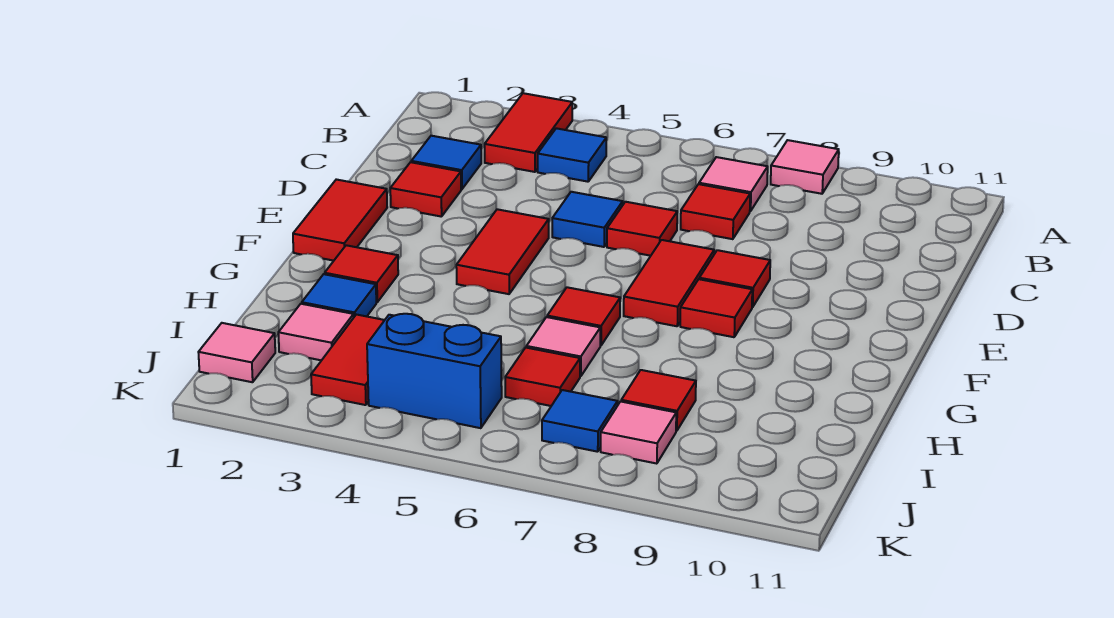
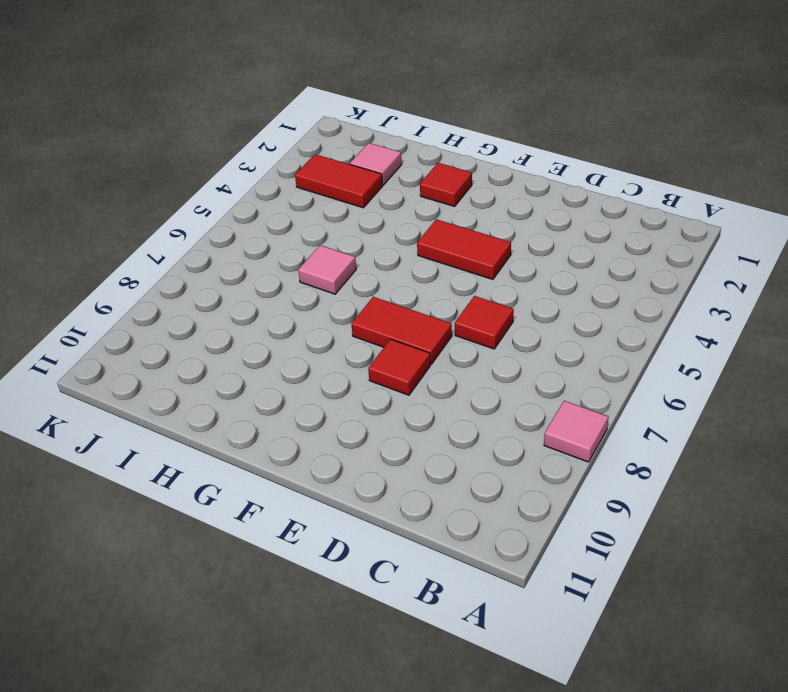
none -> red tile A3:B3 level 1
none -> blue tile B4 level 1
none -> pink tile B7 level 1

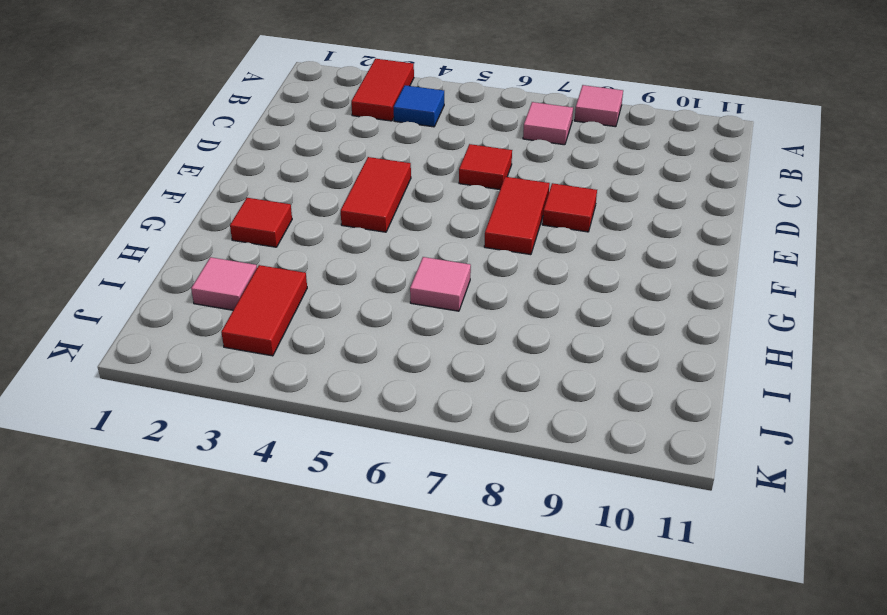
none -> blue tile C2 level 1
none -> red tile C7 level 1
none -> red tile D2 level 1

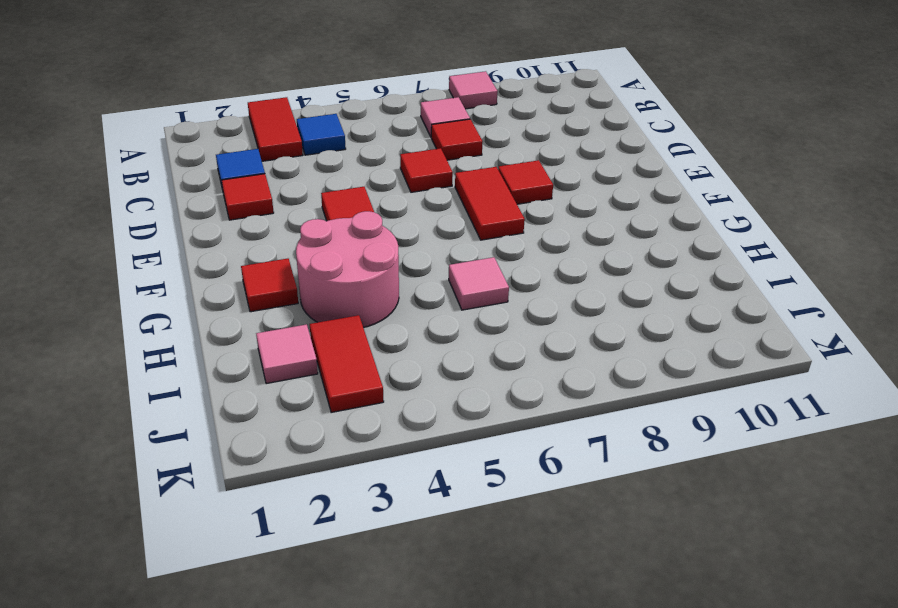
pink round brick G3:H4 level 1 -> none
none -> blue tile D5 level 1
none -> red tile E1:F1 level 1
none -> red tile F8 level 1

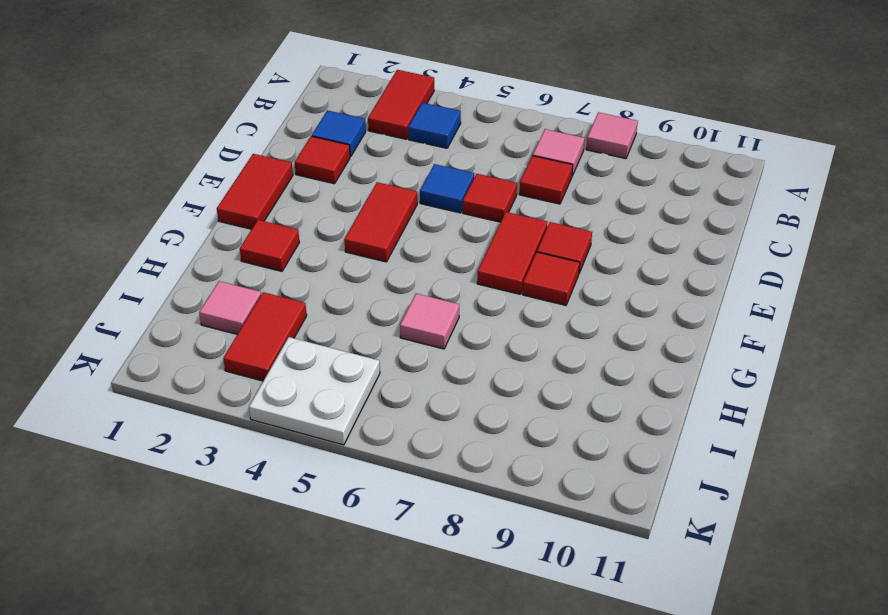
white plate J4:K5 level 1 -> blue brick J4:J5 level 1
none -> red tile G6 level 1
none -> blue tile H2 level 1
none -> red tile I6 level 1

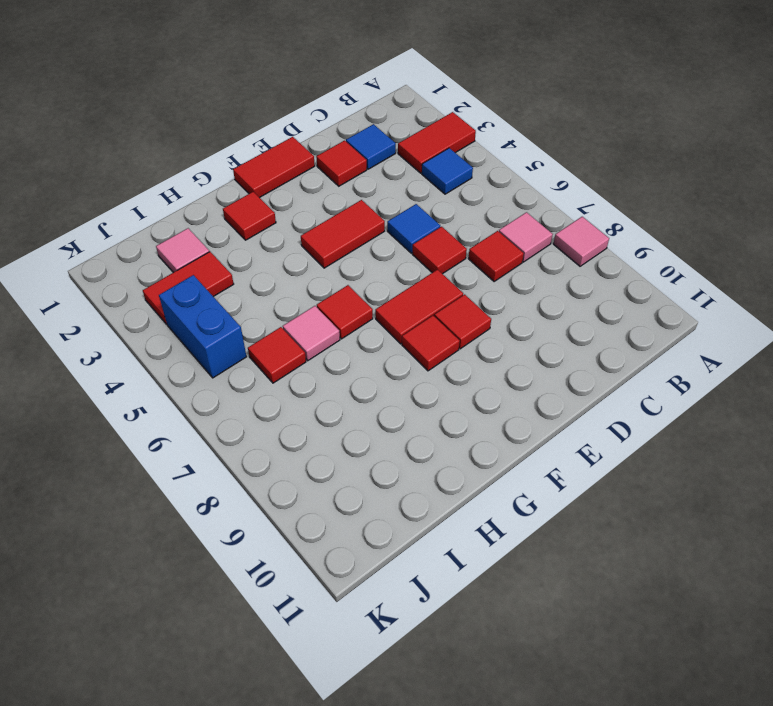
none -> blue tile H2 level 1
none -> red tile I8 level 1
none -> pink tile J1 level 1

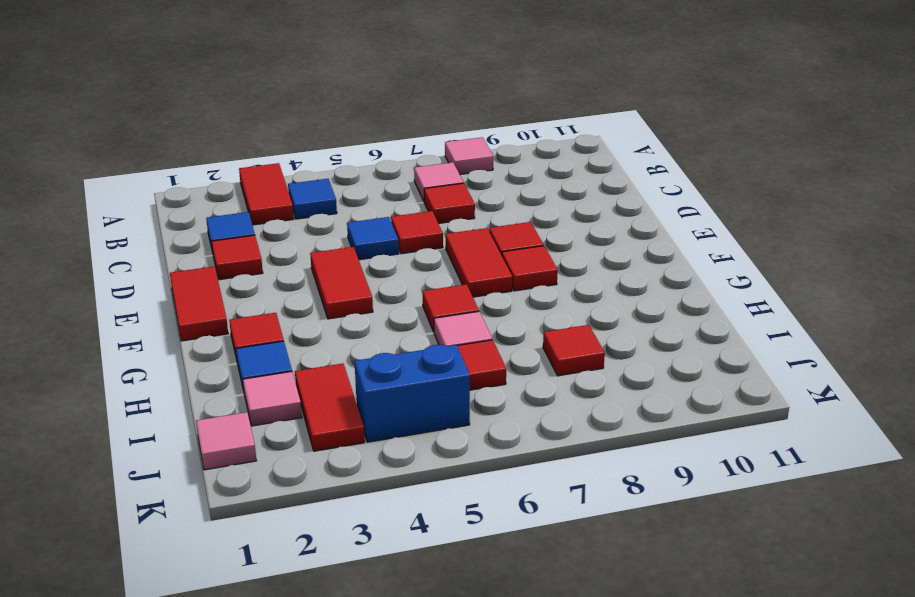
none -> blue tile J7 level 1
none -> pink tile J8 level 1

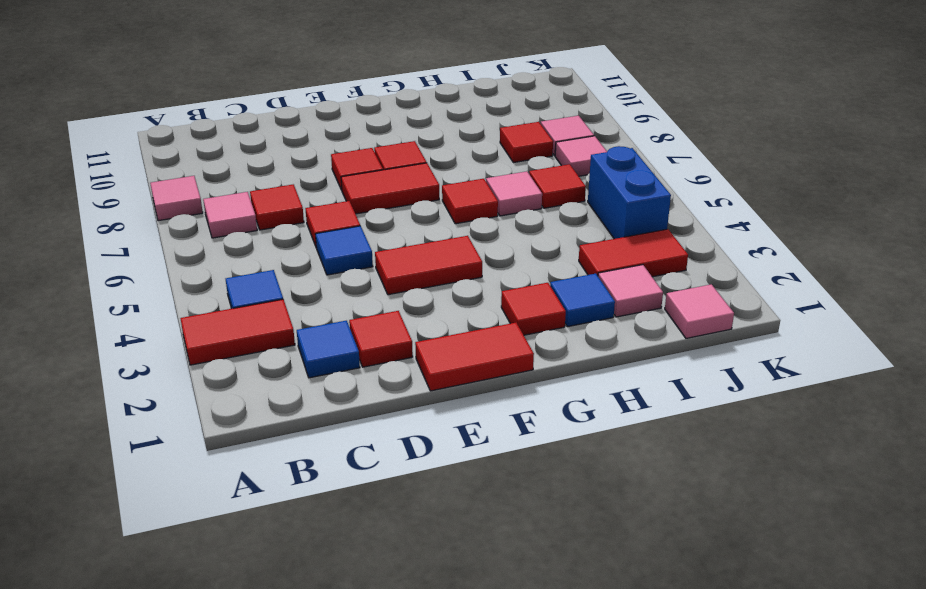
pink tile J7 level 1 -> blue tile J7 level 1

